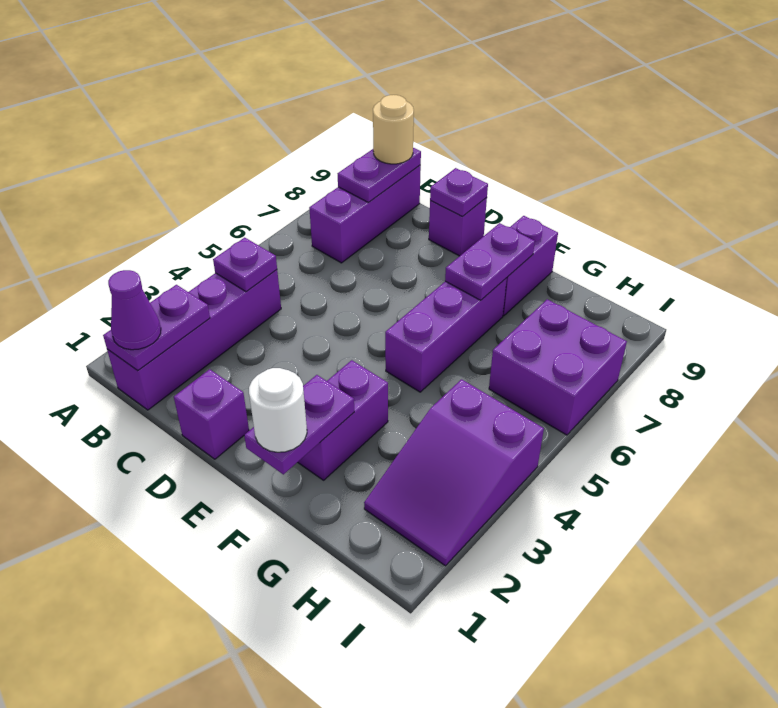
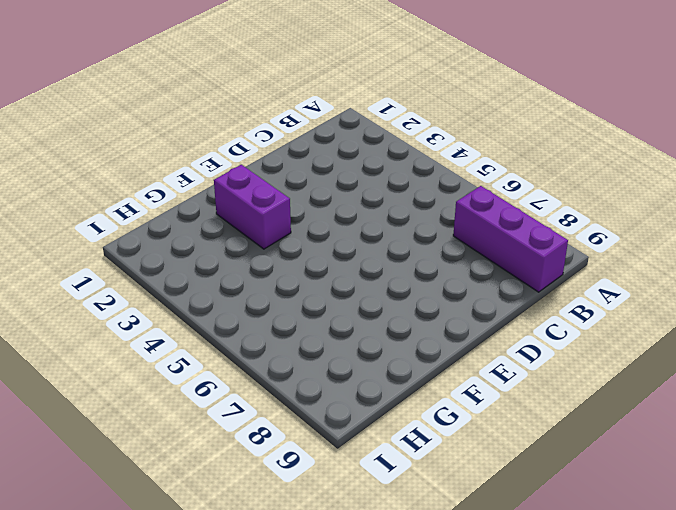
none -> purple brick B1:B4 level 1
none -> purple brick D1 level 1
none -> purple brick D9 level 1

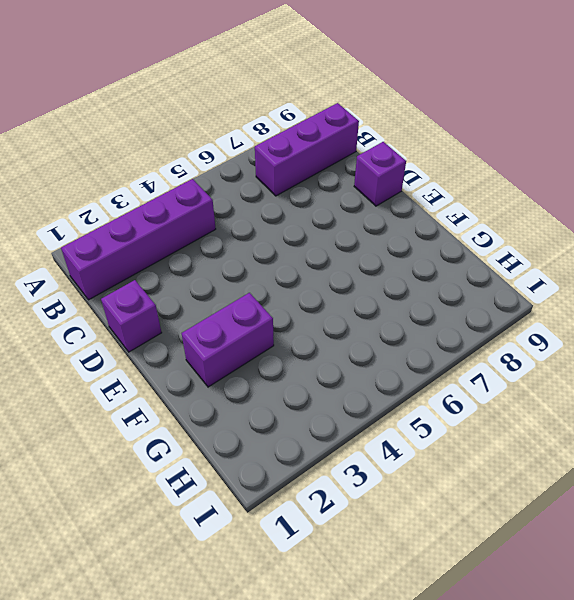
none -> purple brick F5:F7 level 1
none -> purple brick F8:F9 level 1
none -> purple slope H2:I4 level 1 top 4

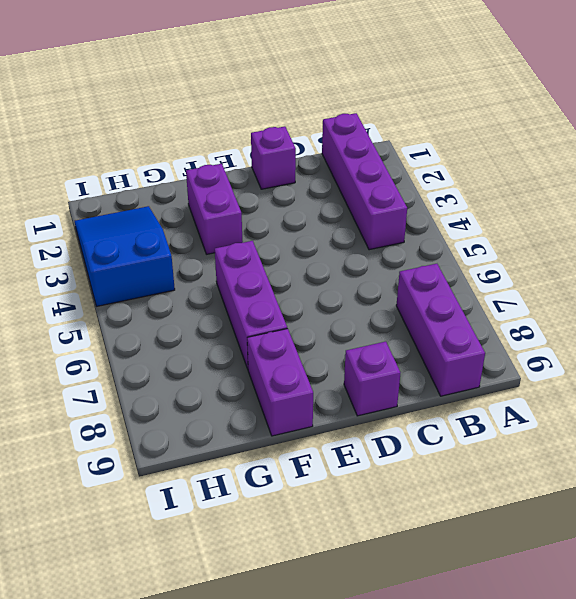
blue slope H2:I4 level 1 top 4 -> purple slope H2:I4 level 1 top 4
none -> purple brick H6:I7 level 1
none -> purple plate B1:B2 level 2
none -> purple plate B4 level 2

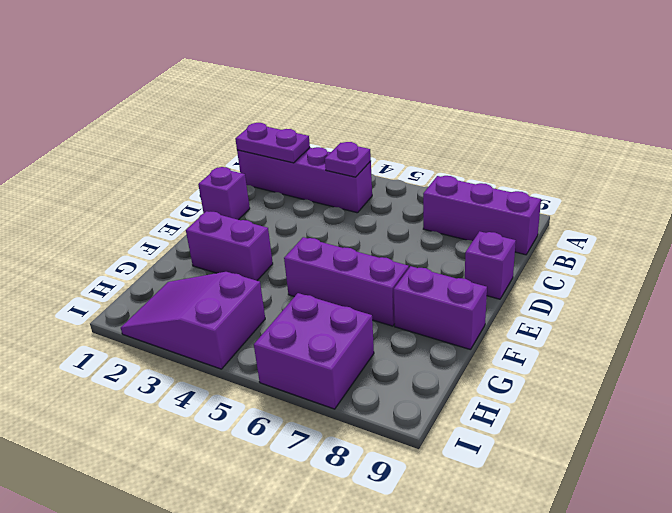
none -> purple plate B8:B9 level 2
none -> purple plate D9 level 2
none -> purple plate F1:F2 level 2

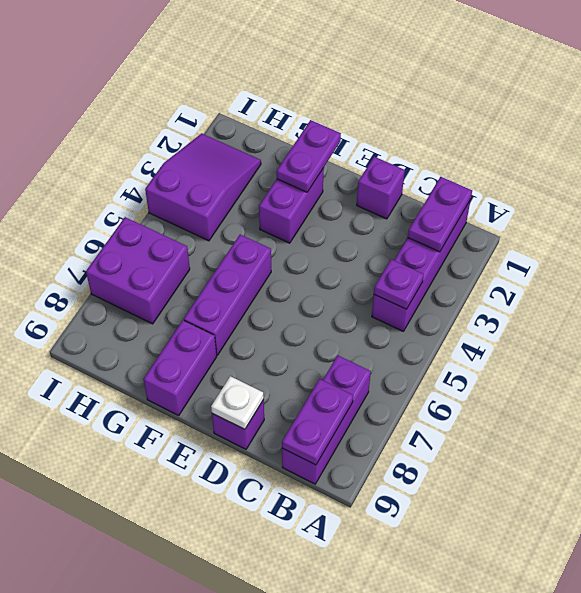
white plate D9 level 2 -> purple plate D9 level 2
none -> purple plate F7:F8 level 2
none -> purple cone B1 level 3
none -> tan round brick B9 level 3

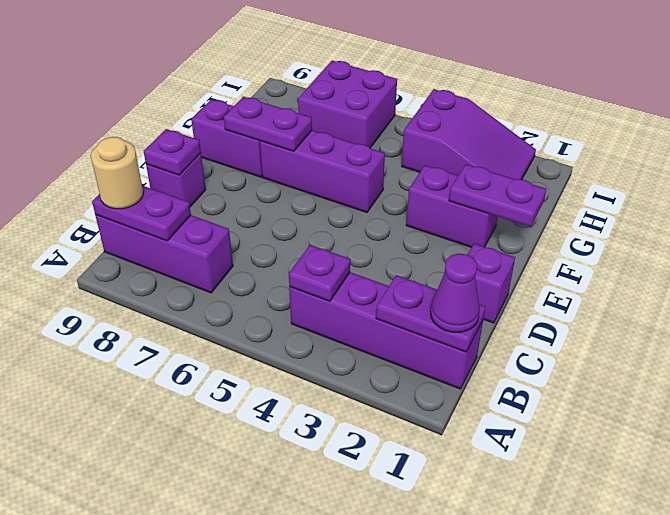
none -> white round brick F1 level 3

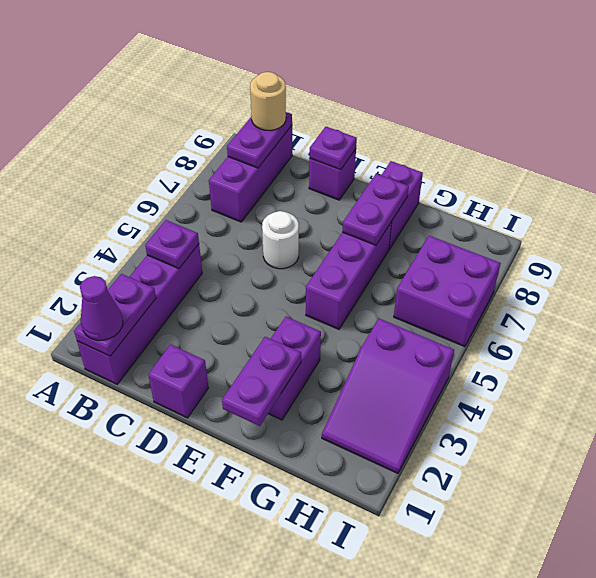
white round brick D6 level 1 -> white round brick F1 level 3

